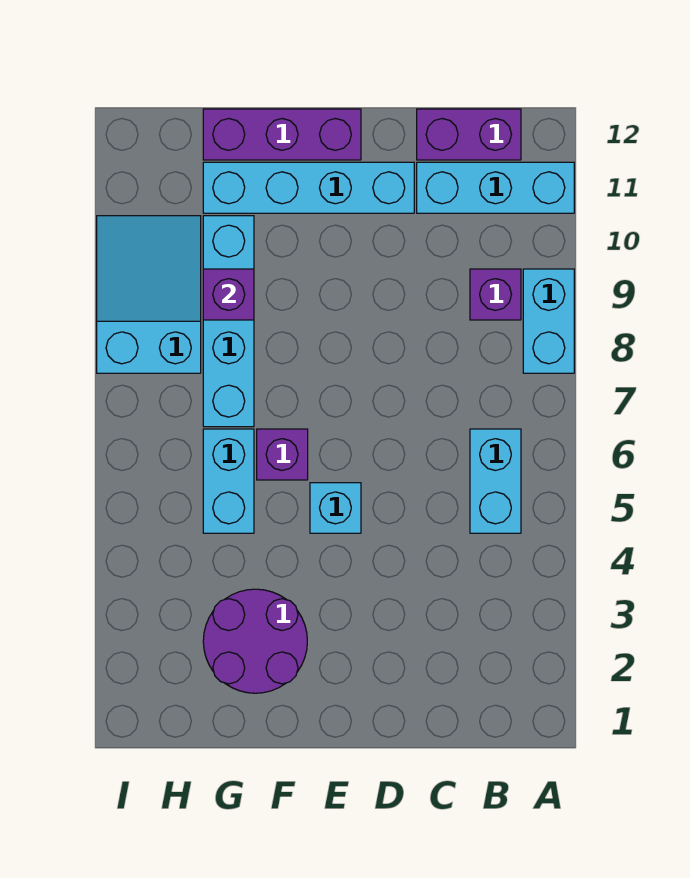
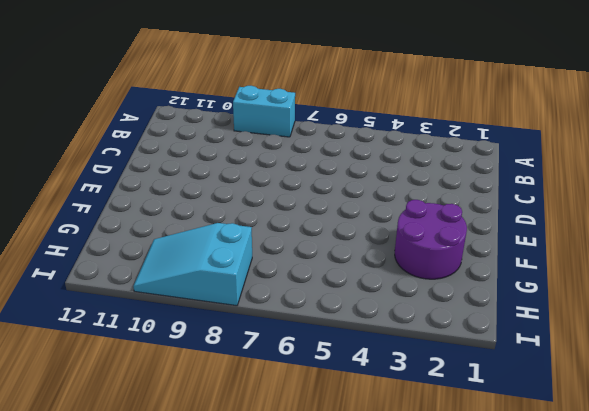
none -> cyan brick A11:C11 level 1
none -> cyan brick B5:B6 level 1
none -> purple brick B9 level 1

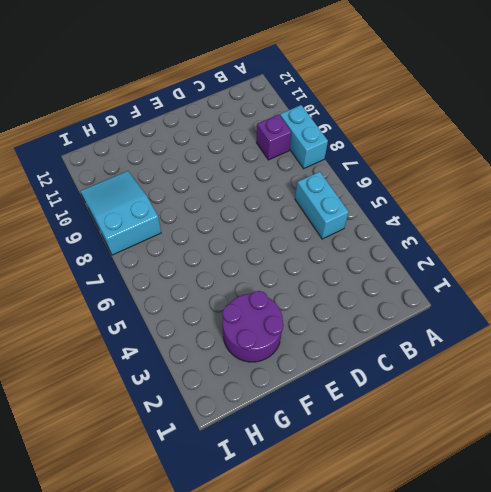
none -> cyan brick A11:C11 level 1
none -> purple brick B12:C12 level 1
none -> cyan brick D11:G11 level 1

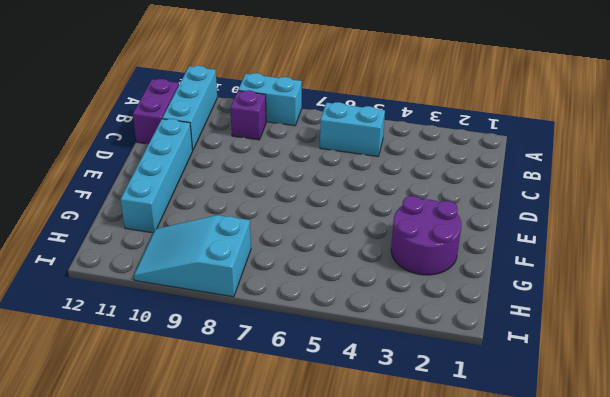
none -> cyan brick E5 level 1
none -> purple brick E12:G12 level 1
none -> purple brick F6 level 1

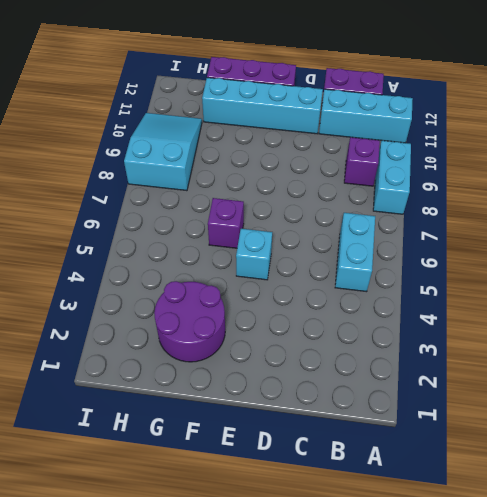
none -> cyan brick G5:G6 level 1
none -> cyan brick G7:G10 level 1
none -> purple brick G9 level 2

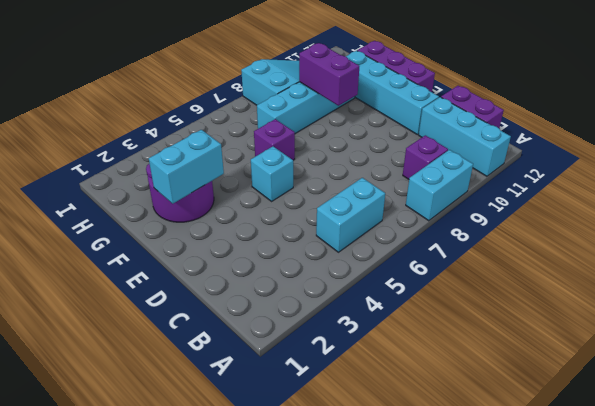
cyan brick F2:F3 level 2 -> cyan brick G5:G6 level 1
purple brick F9:G9 level 2 -> purple brick G9 level 2

